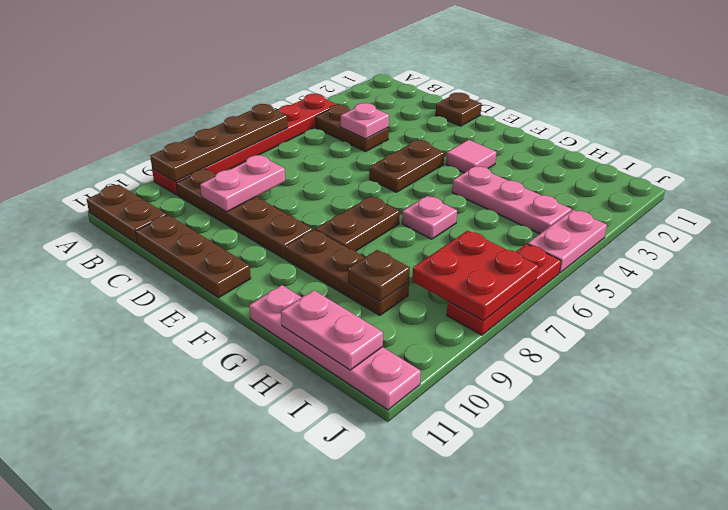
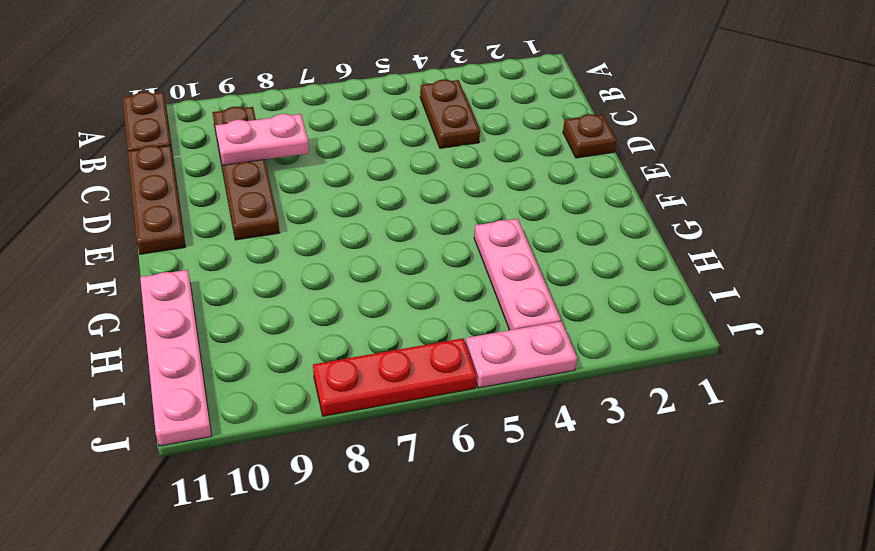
none -> red plate A4:A9 level 1
none -> brown plate E4:E5 level 1
none -> pink tile F3 level 1

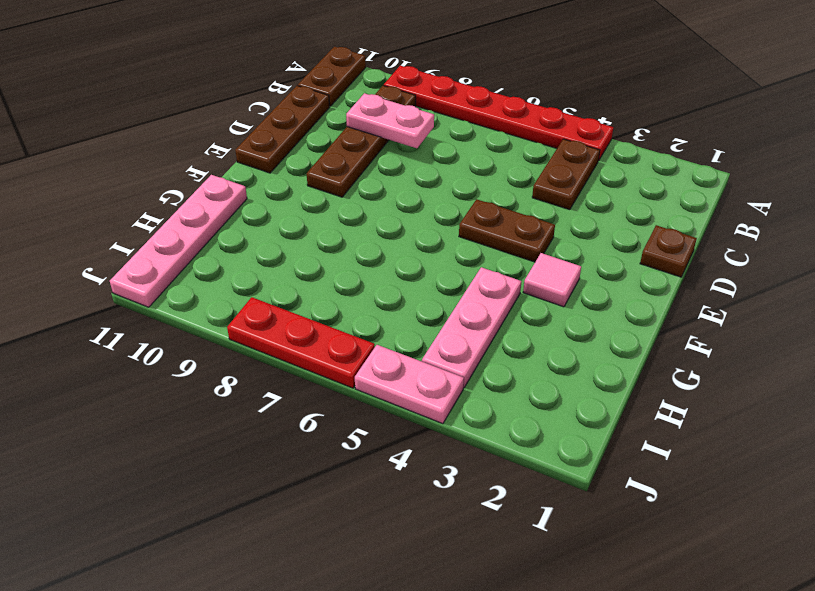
none -> brown plate F7:F8 level 1
none -> brown plate F9:H9 level 1
none -> pink plate G6 level 1

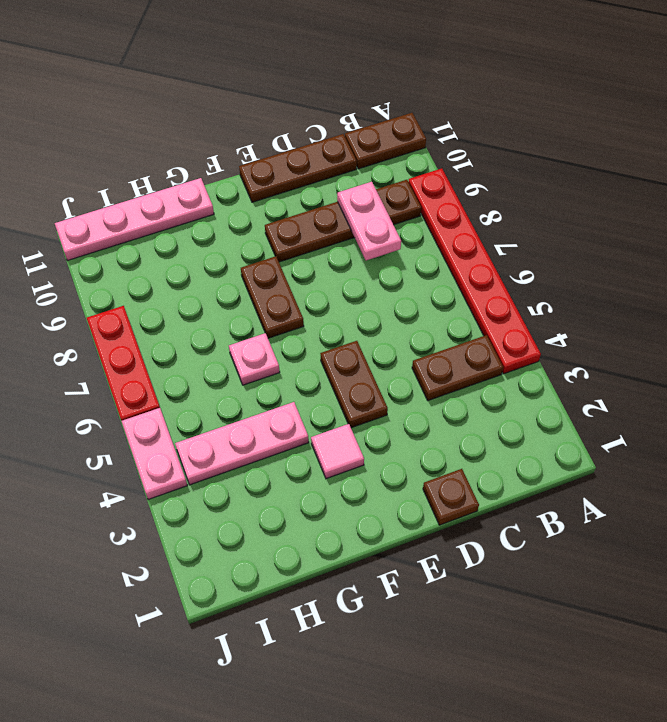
none -> brown plate F9:H9 level 1
none -> brown plate A6:A9 level 2
none -> pink plate C4 level 2

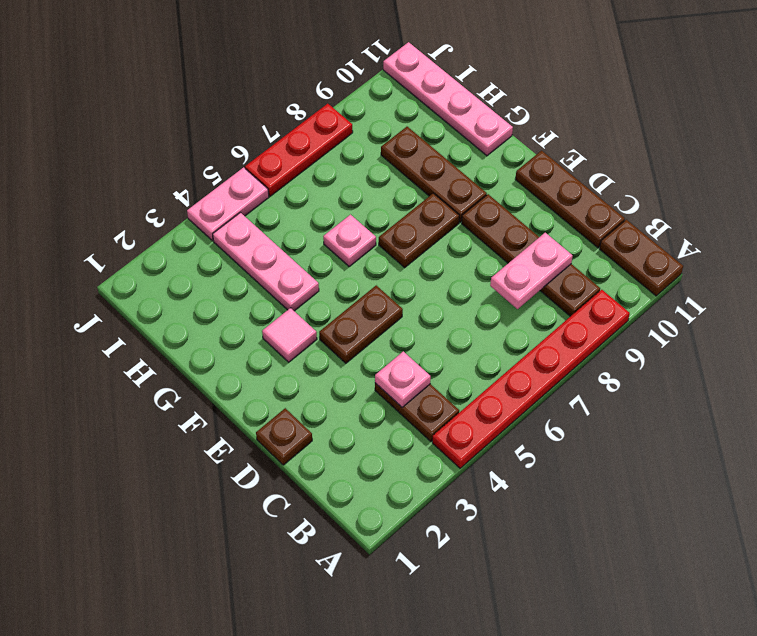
none -> brown plate A6:A9 level 2
none -> brown plate H9 level 2
none -> pink plate H11:I11 level 2

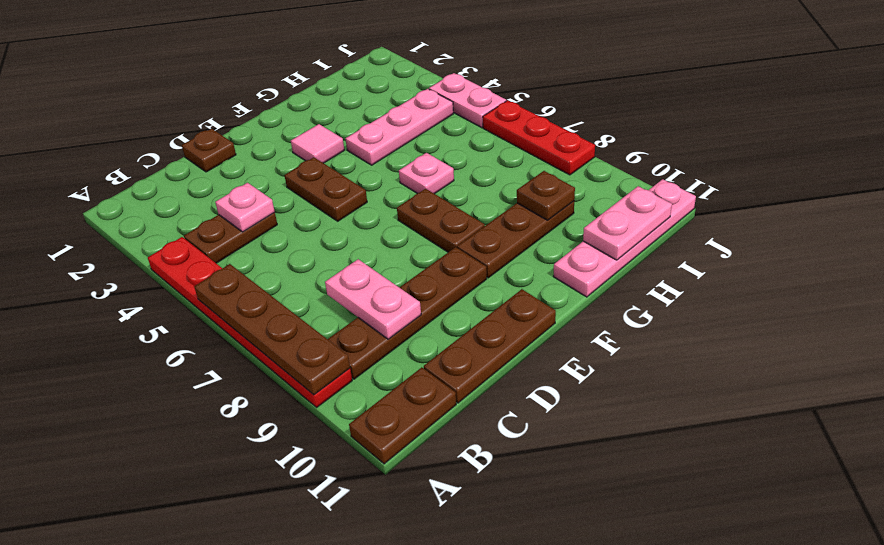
none -> red plate I7:J8 level 2

